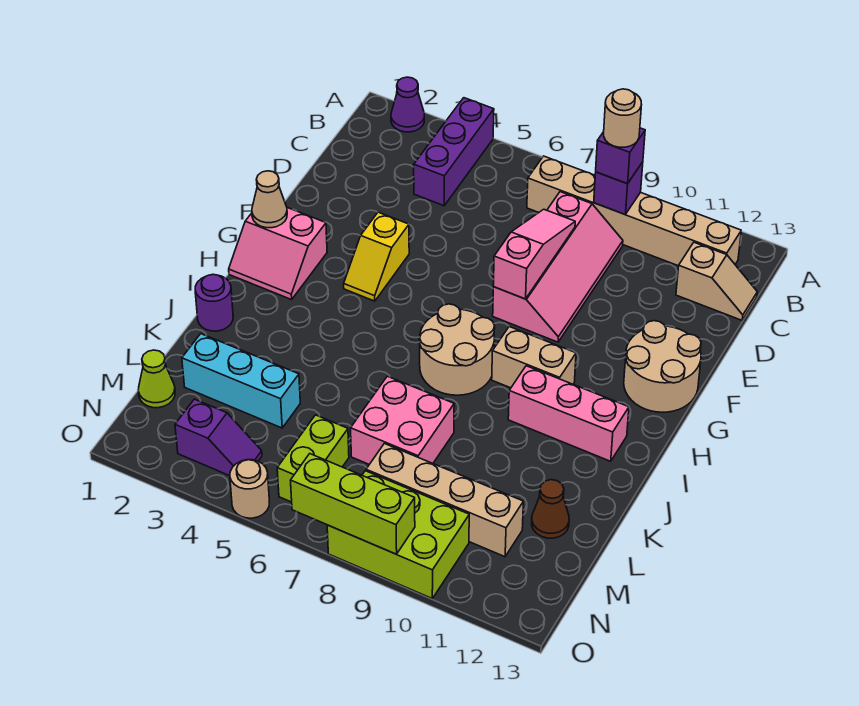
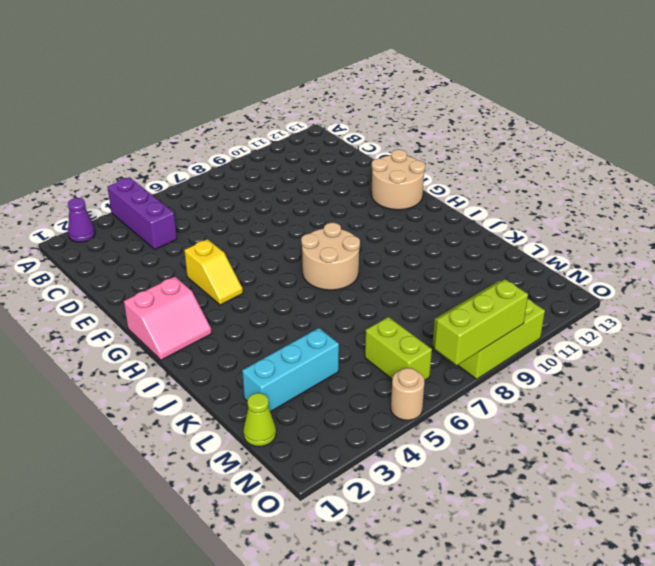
none -> tan brick B7:B12 level 1
none -> pink slope C8:F9 level 1 top 8
none -> tan slope C12:C13 level 1 top 12

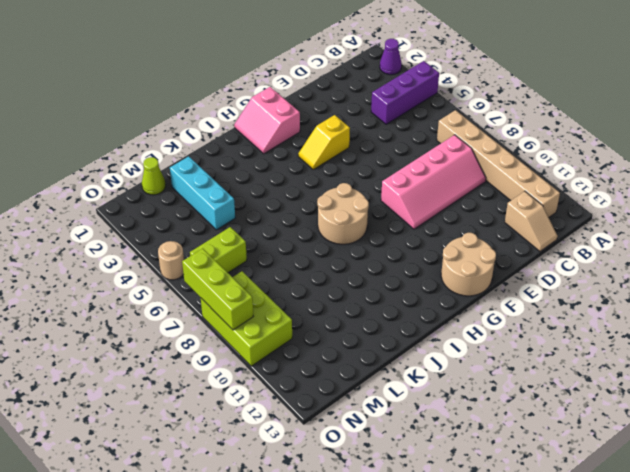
none -> tan brick H9:H10 level 1
none -> pink brick I10:I12 level 1
none -> purple round brick J1 level 1

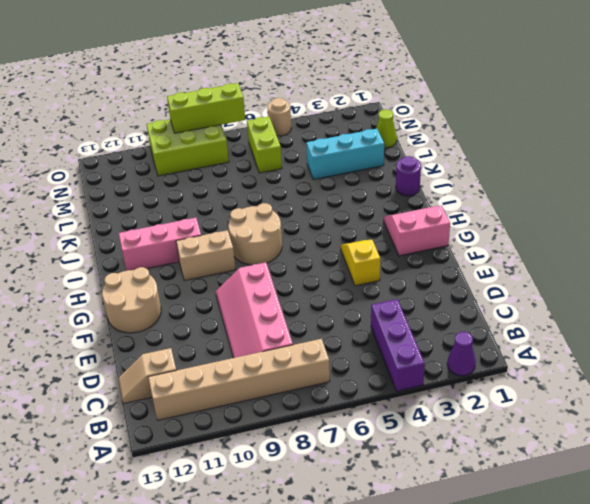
none -> pink brick K7:L8 level 1
none -> brown cone L12 level 1
none -> tan brick M8:M11 level 1

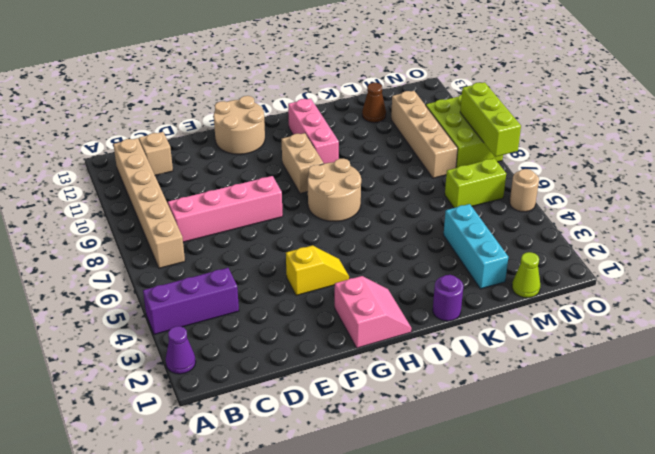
none -> pink brick K7:L8 level 1
none -> purple slope N3:N4 level 1 top 3
none -> purple brick B9 level 2

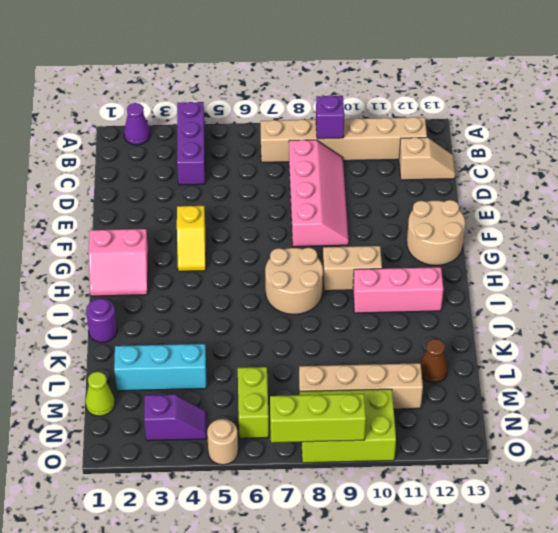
none -> pink brick K7:L8 level 1
none -> pink slope D8:F8 level 2 top F
none -> tan cone G1 level 2

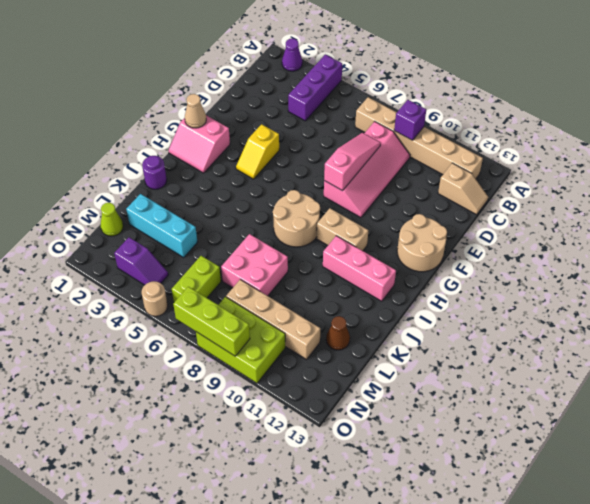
none -> purple brick B9 level 3
none -> tan round brick B9 level 4

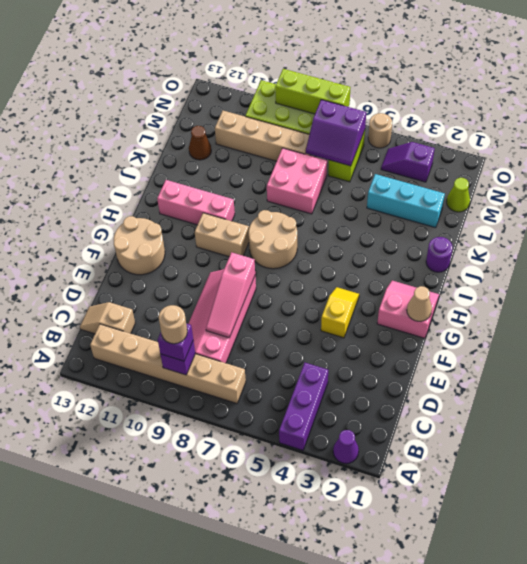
purple slope M6:N7 level 2 top N -> none

